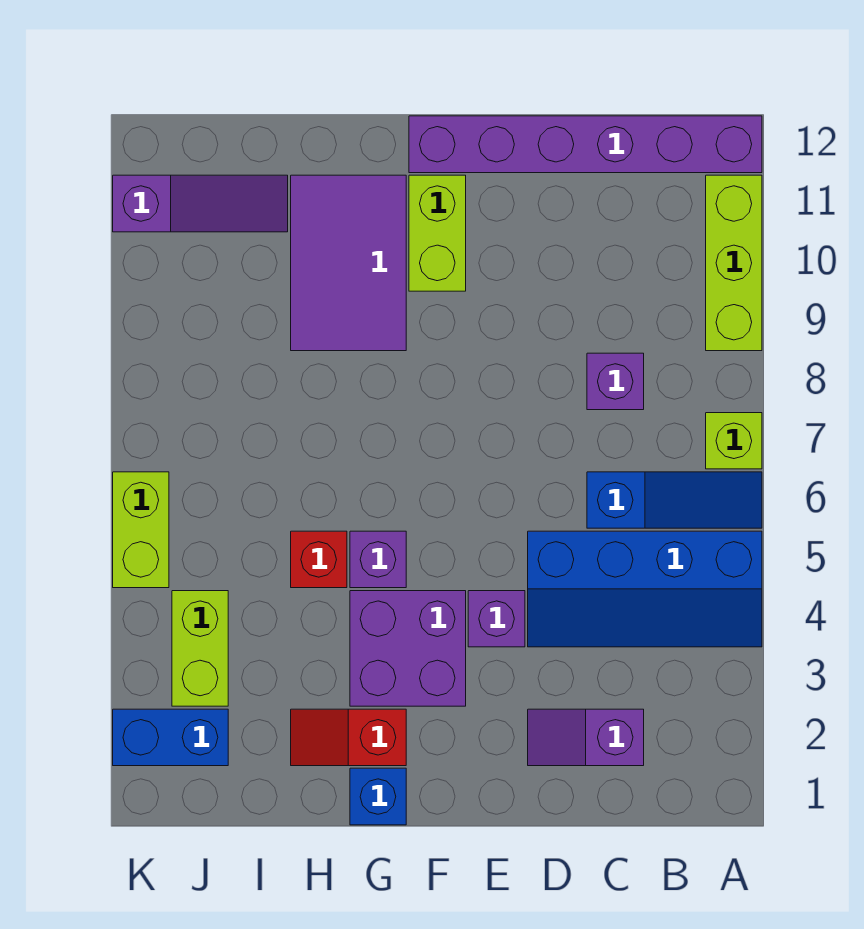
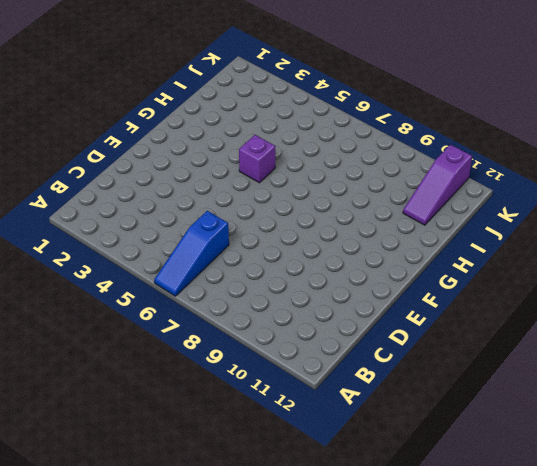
none -> blue slope A4:D5 level 1 top 5
none -> lime brick A7 level 1
none -> lime brick A9:A11 level 1

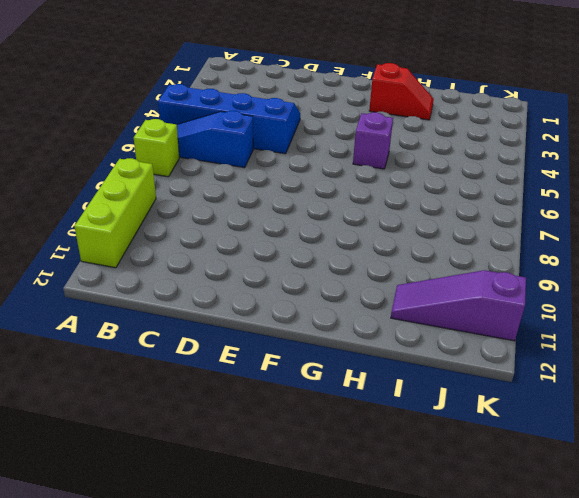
none -> purple brick A12:F12 level 1
none -> purple slope C2:D2 level 1 top C
none -> purple brick C8 level 1

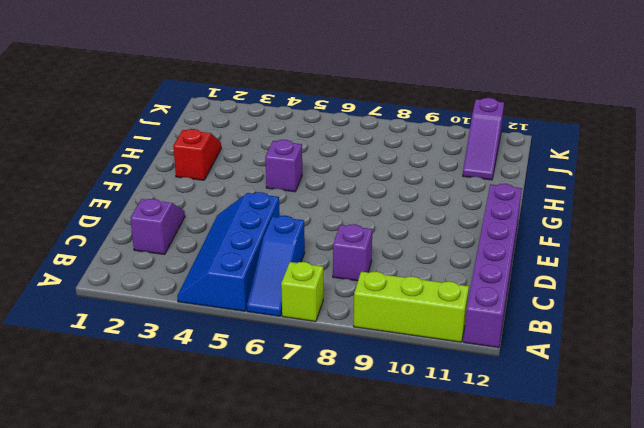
none -> purple brick E4 level 1
none -> purple brick F3:G4 level 1
none -> lime brick F10:F11 level 1

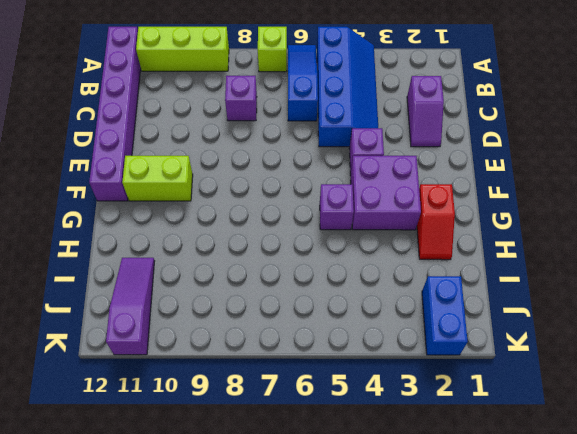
none -> blue brick G1 level 1
none -> purple tile G9:H11 level 1
none -> red brick H5 level 1

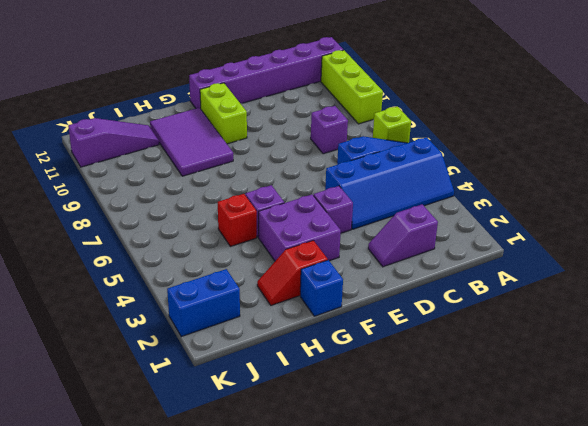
none -> lime brick J3:J4 level 1
none -> lime brick K5:K6 level 1

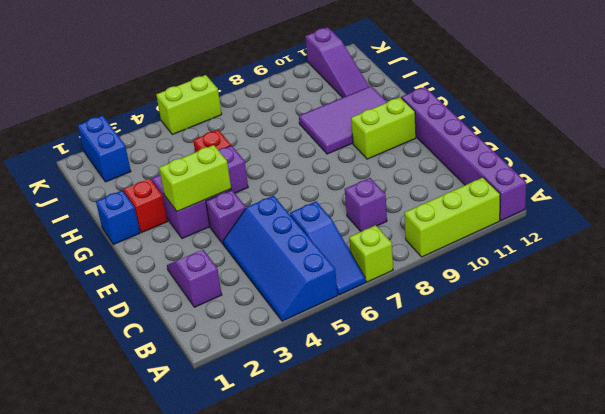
lime brick F3:F4 level 2 -> lime brick J3:J4 level 1

